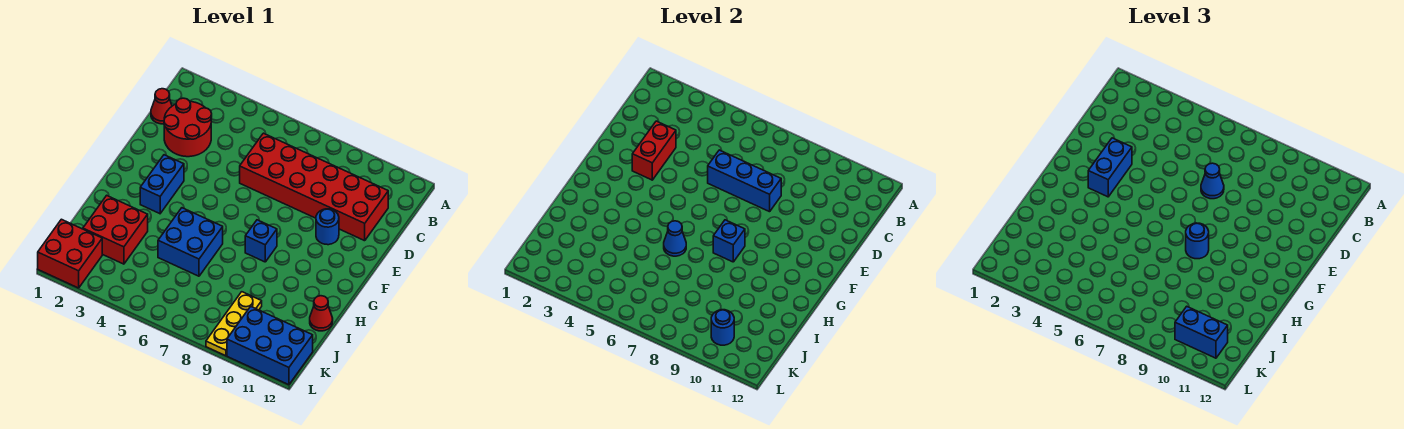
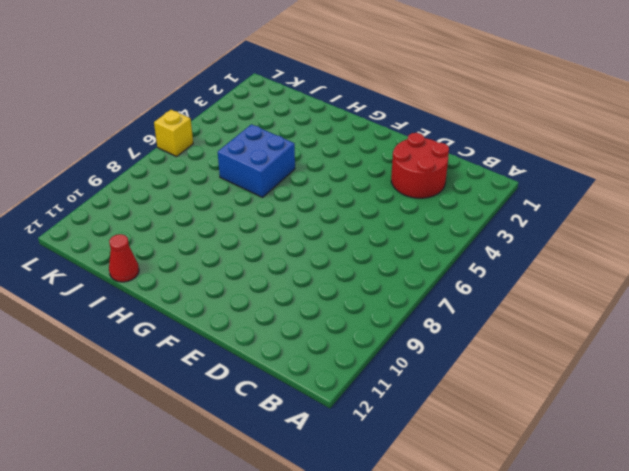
yellow brick L6 level 1 -> none
none -> red cone C1 level 1
none -> red brick C6:D11 level 1
none -> blue round brick E10 level 1

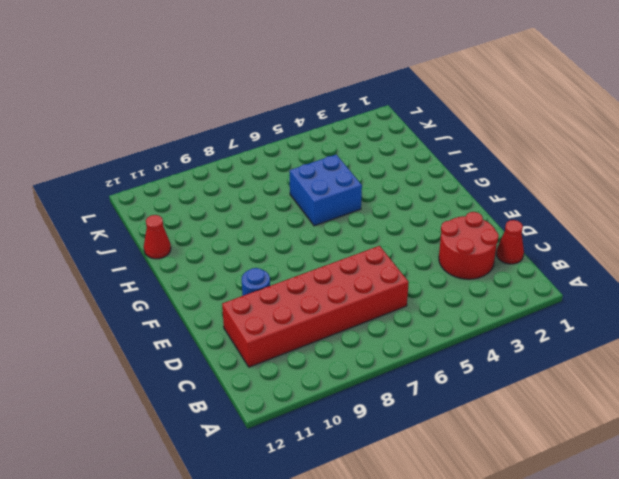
none -> blue brick F3:G3 level 1
none -> blue brick G8 level 1
none -> red brick I2:J3 level 1

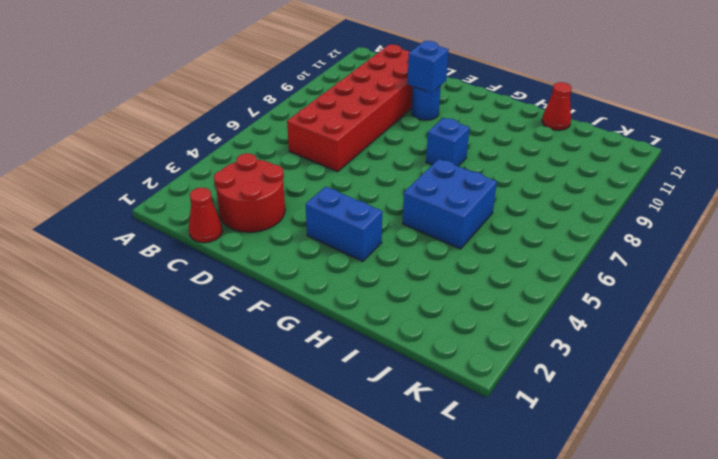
blue brick E10 level 2 -> blue brick G8 level 2
none -> red brick I2:J3 level 1
none -> yellow plate J9:L9 level 1
none -> red brick K1:L2 level 1

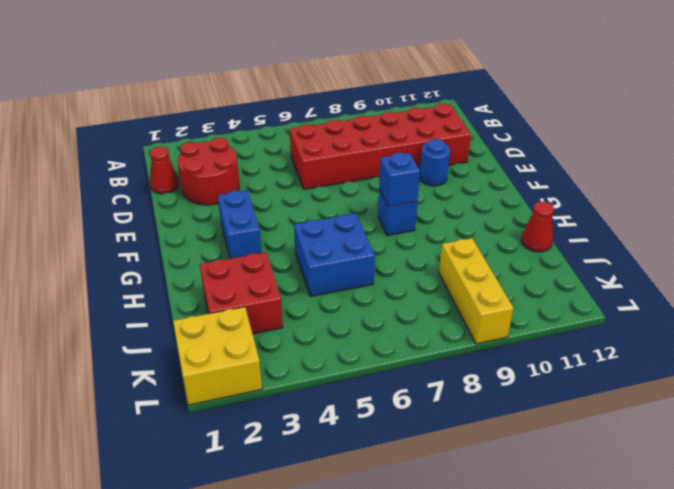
yellow brick J9:L9 level 1 -> yellow plate J9:L9 level 1
yellow brick K1:L2 level 1 -> red brick K1:L2 level 1
none -> blue brick K10:L12 level 1
none -> red brick D3:E3 level 2
none -> blue brick D6:D8 level 2

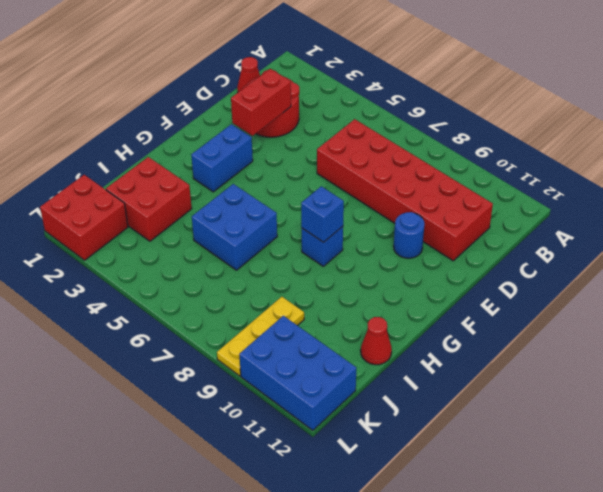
none -> blue brick D6:D8 level 2
none -> blue cone H6 level 2
none -> blue round brick K10 level 2

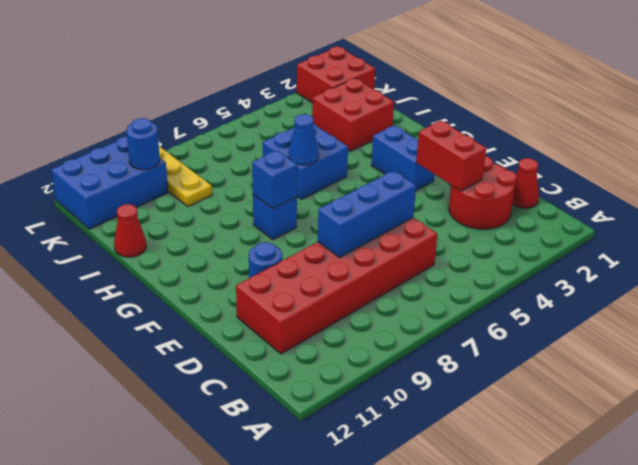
none -> blue cone D7 level 3
none -> blue brick E3:F3 level 3
none -> blue round brick G8 level 3

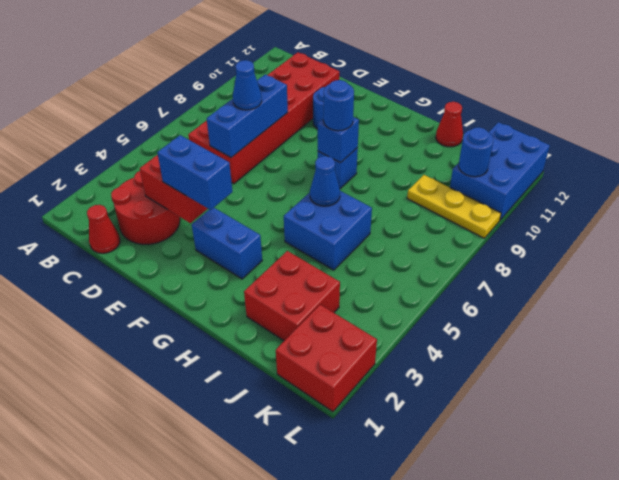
none -> blue brick K10:K11 level 3

